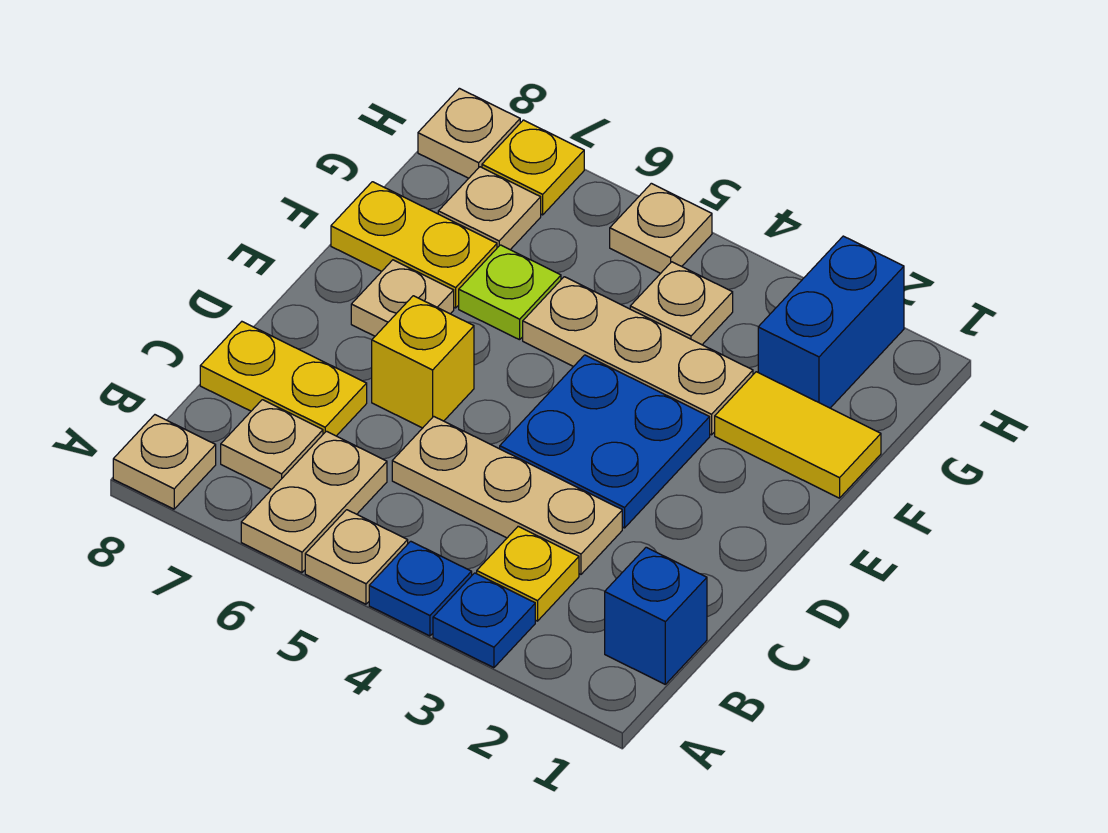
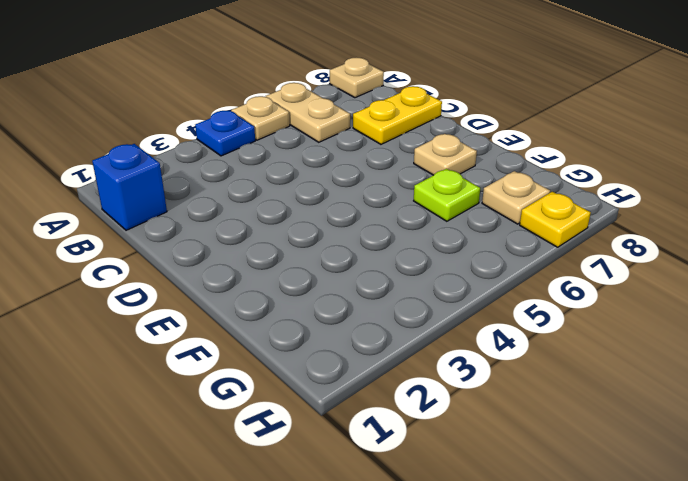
none -> blue plate A3 level 1
none -> yellow plate B3 level 1
none -> tan plate B7 level 1

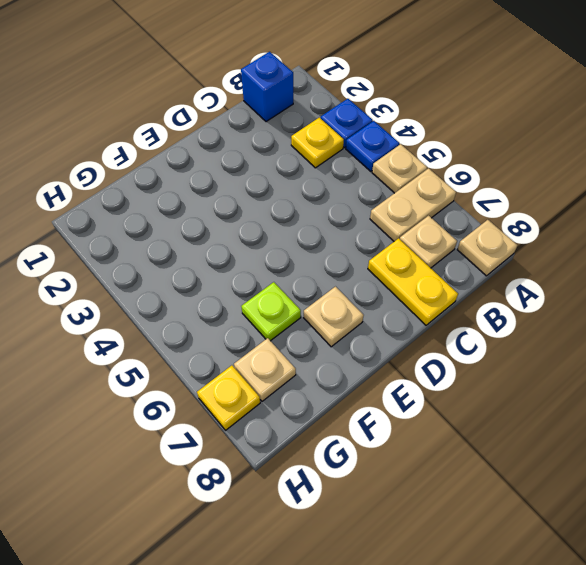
none -> tan plate C3:C5 level 1
none -> blue plate D3:E4 level 1
none -> yellow brick D6 level 1

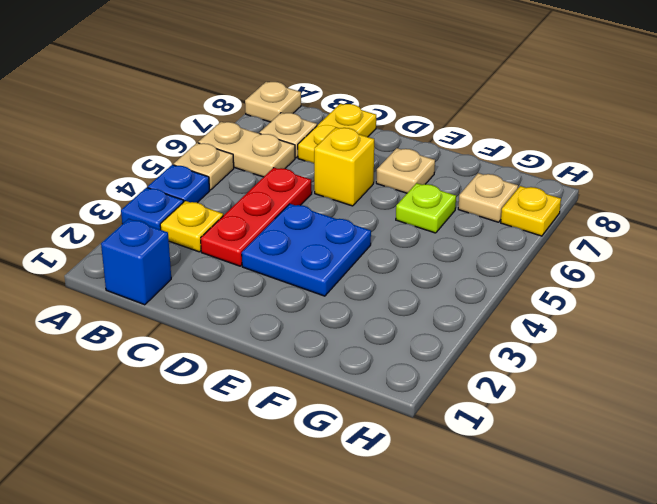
red plate C3:C5 level 1 -> tan plate C3:C5 level 1
none -> yellow tile F1:F2 level 1
none -> tan plate F3:F5 level 1
none -> yellow plate F7:F8 level 1

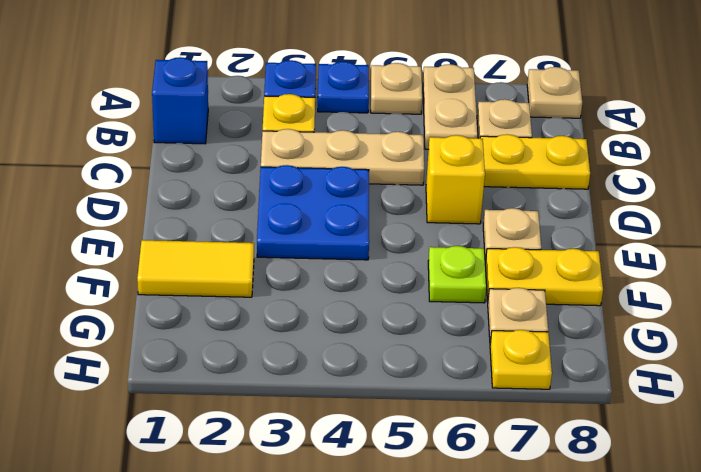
none -> tan plate F3:F5 level 1
none -> blue brick G2:H2 level 1
none -> tan plate G4 level 1

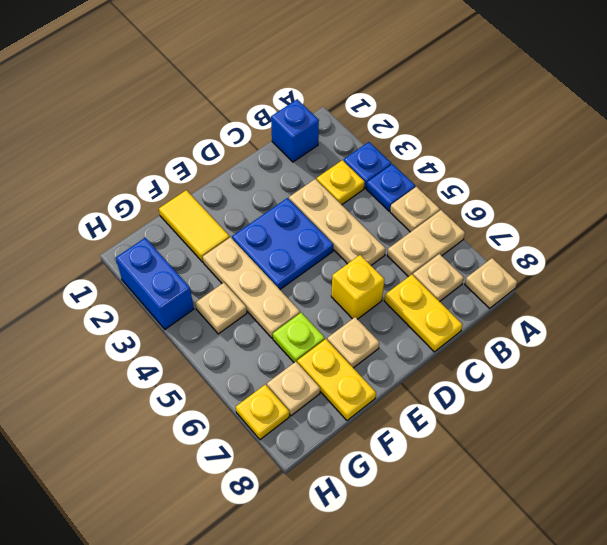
blue brick H2:H3 level 1 -> blue brick G2:H2 level 1
none -> tan plate H5 level 1
none -> tan plate H8 level 1

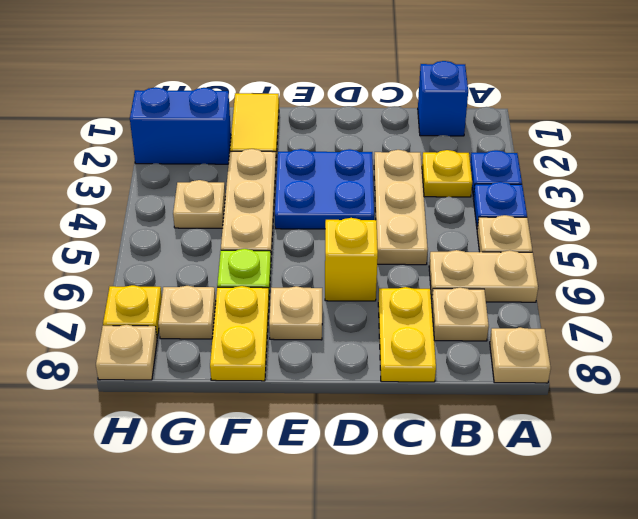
none -> tan plate H5 level 1

